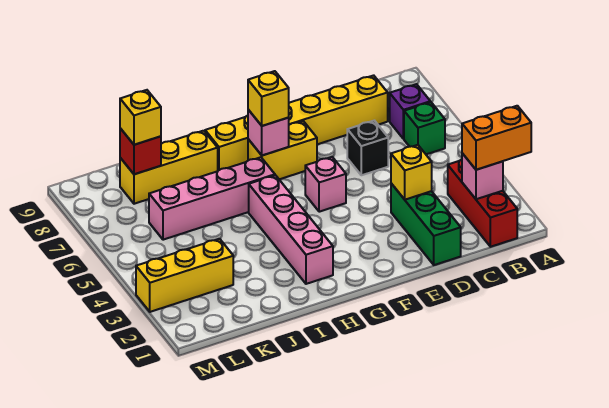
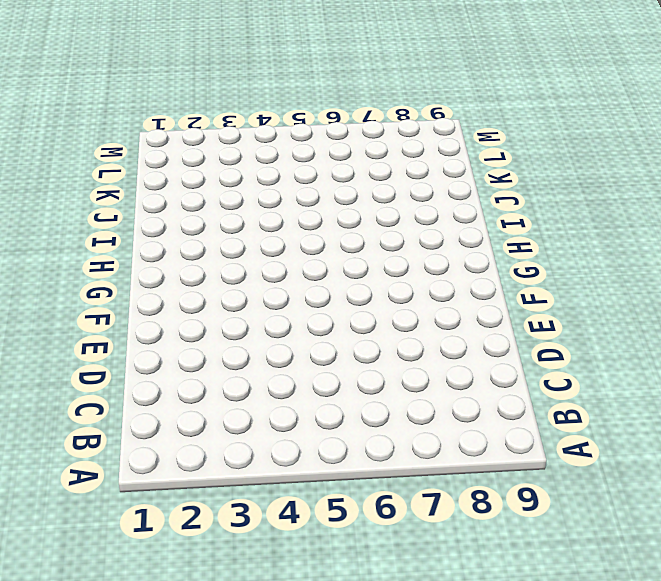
none -> red brick B1:B3 level 1
none -> green brick B6 level 1
none -> purple brick B7 level 1

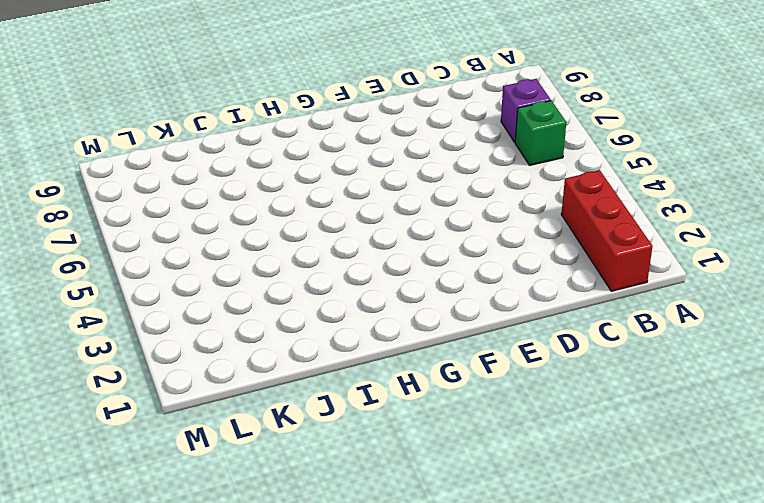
none -> yellow brick C8:H8 level 1
none -> green brick D1:D3 level 1
none -> black brick D6 level 1

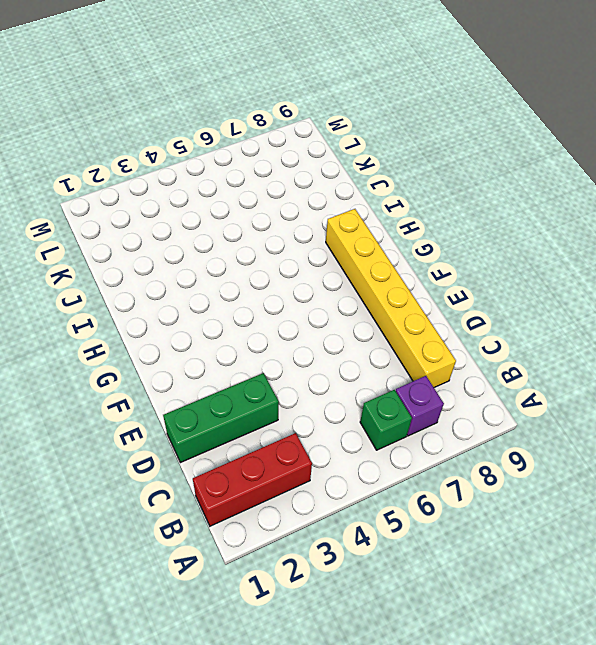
none -> black brick D6 level 1
none -> pink brick F5 level 1
none -> yellow brick F7:G7 level 1

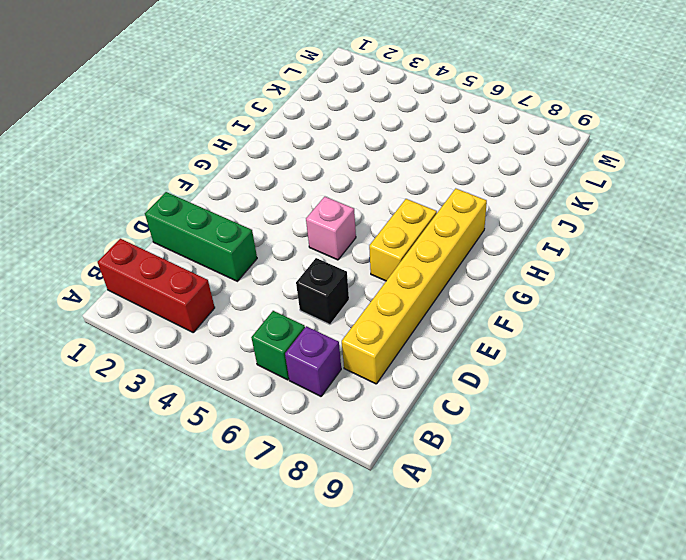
none -> pink brick H2:H5 level 1
none -> pink brick H6:K6 level 1
none -> yellow brick I8:K8 level 1

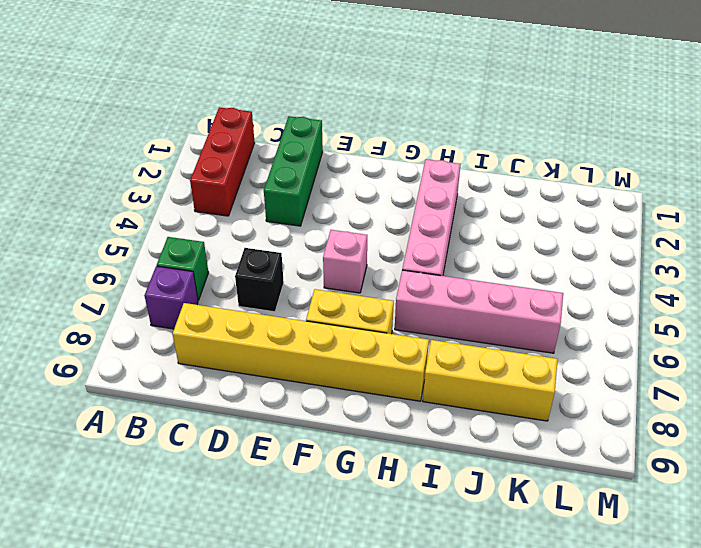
none -> yellow brick K3:M3 level 1
none -> pink brick B2 level 2
none -> yellow brick D3 level 2

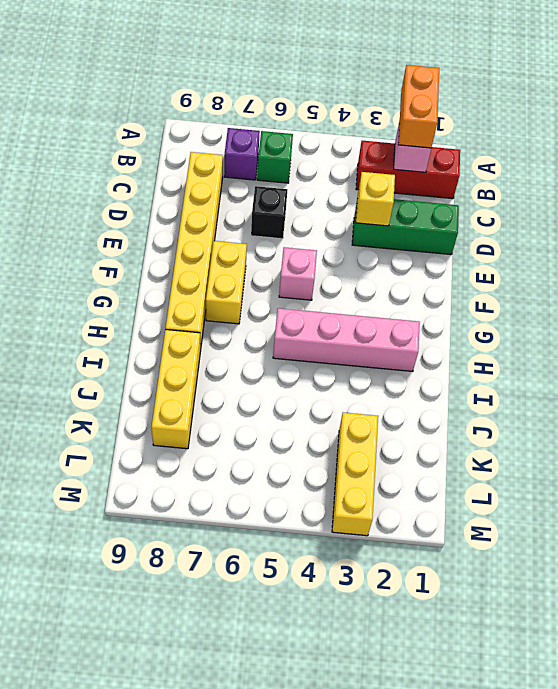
none -> pink brick H6:K6 level 1
none -> pink brick G7 level 2
none -> red brick K8 level 2

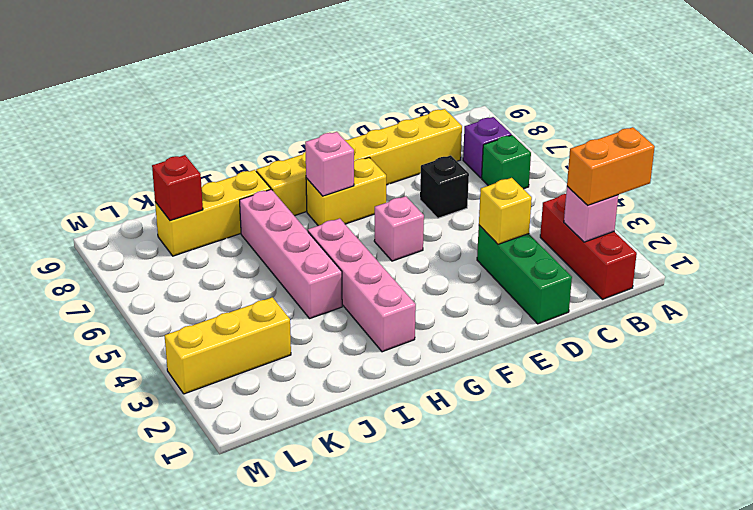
pink brick I4:I7 level 1 -> pink brick H6:K6 level 1
none -> yellow brick G7 level 3
none -> yellow brick K8 level 3

